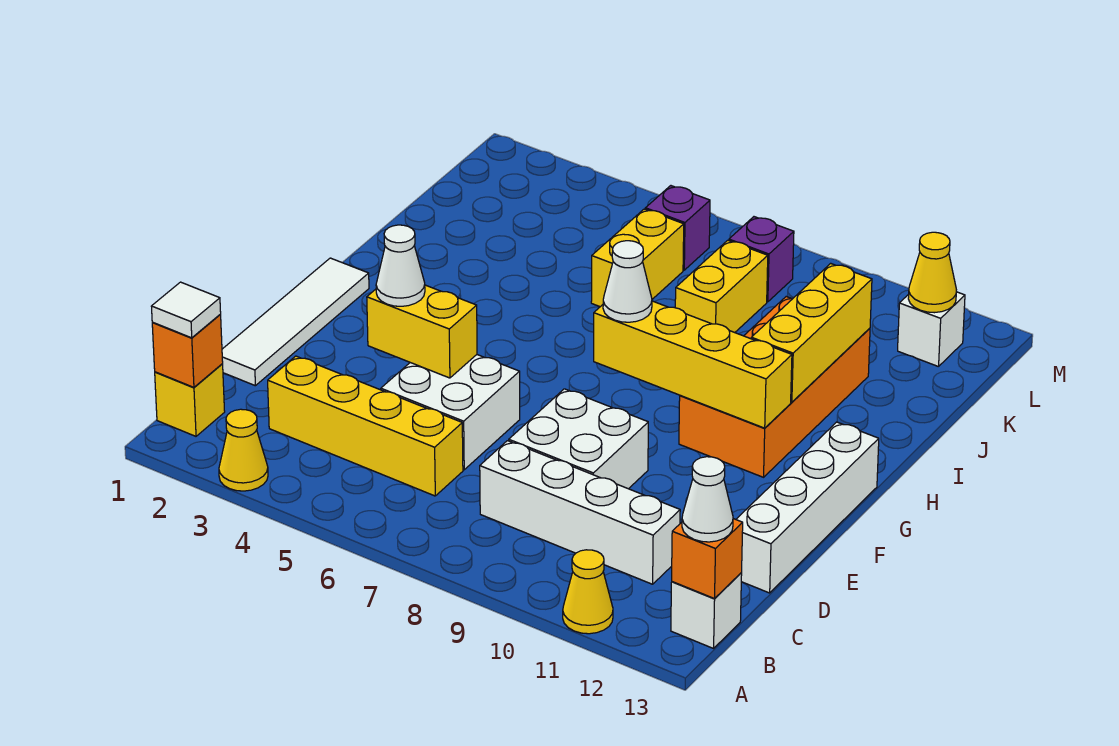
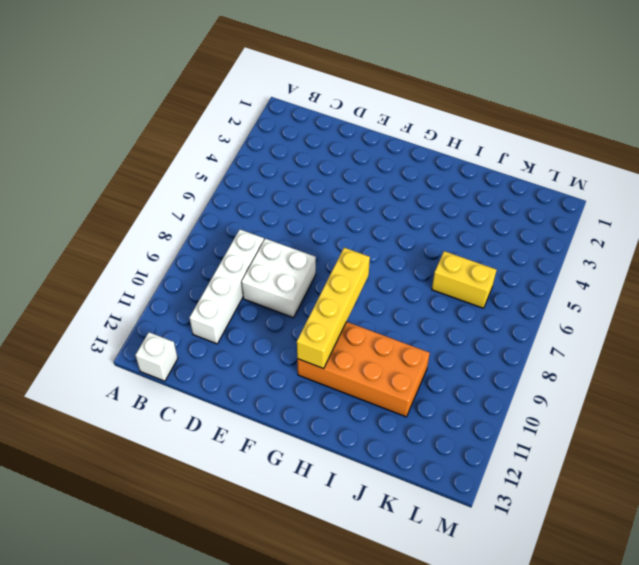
none -> yellow cone A3 level 1
none -> yellow cone A11 level 1
none -> yellow brick B1 level 1

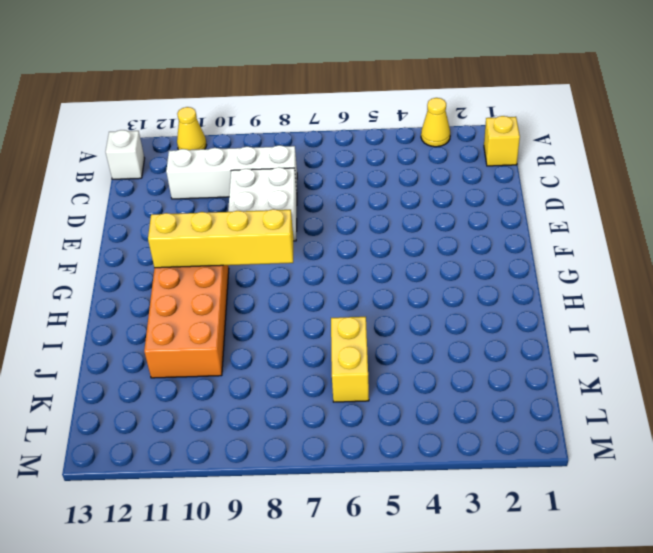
none -> yellow brick C3:C6 level 1
none -> white tile D1:G1 level 1
none -> white brick D5:E6 level 1

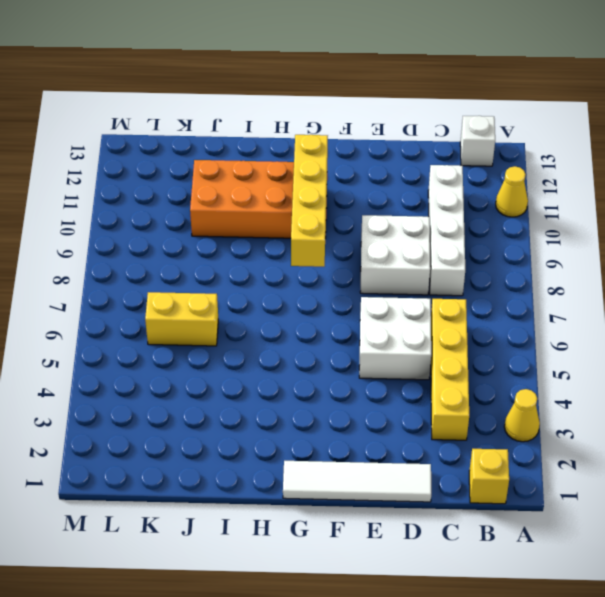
none -> white brick D13:G13 level 1
none -> yellow brick J8:K8 level 1
none -> purple brick L6 level 1

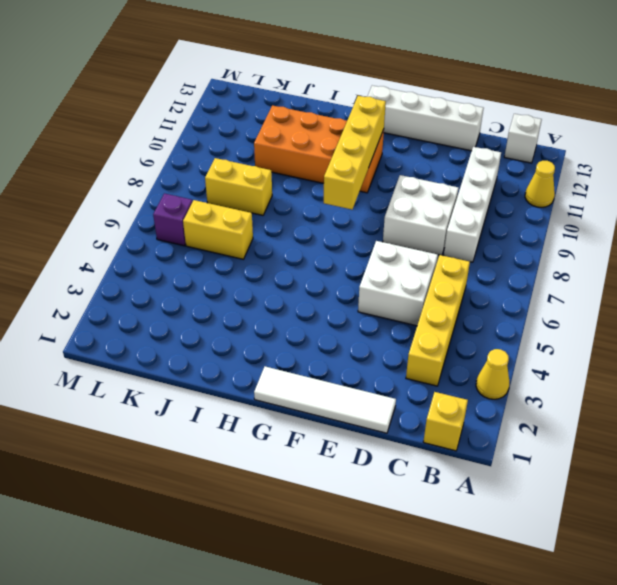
none -> purple brick L8 level 1
none -> white brick L12 level 1
none -> orange brick B1 level 2

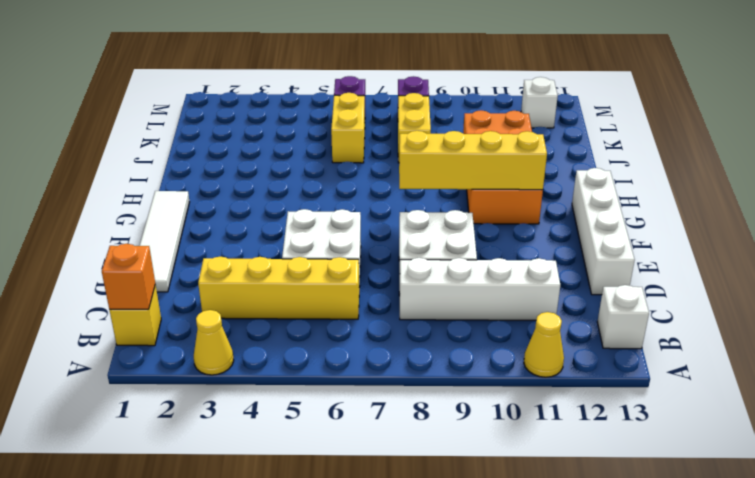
none -> orange brick B13 level 2
none -> yellow brick E4:E5 level 2
none -> yellow brick H11:J11 level 2

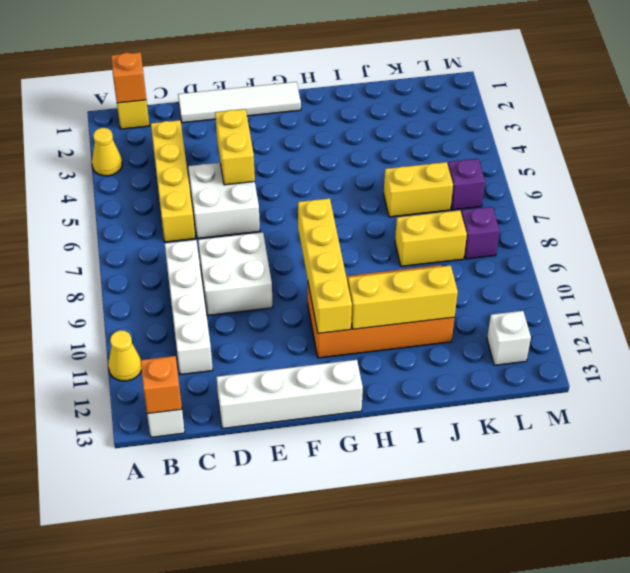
none -> yellow cone L12 level 2
none -> white tile B1 level 3
none -> white cone B13 level 3

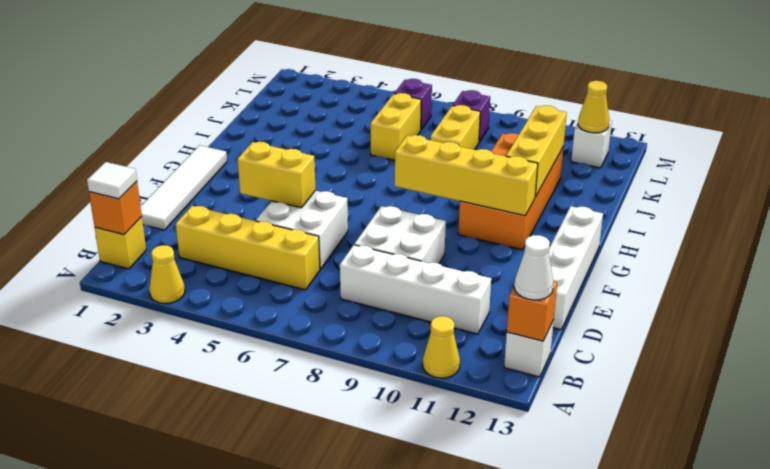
none -> white cone E4 level 3
none -> white cone G8 level 3

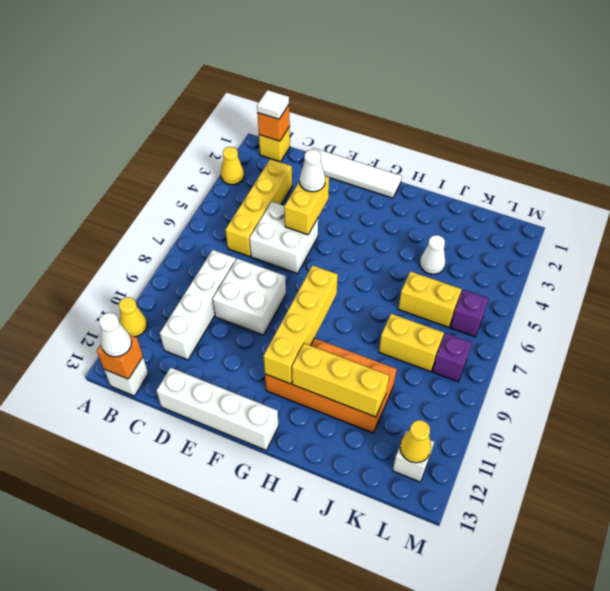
white cone J4 level 1 -> white cone G8 level 3

